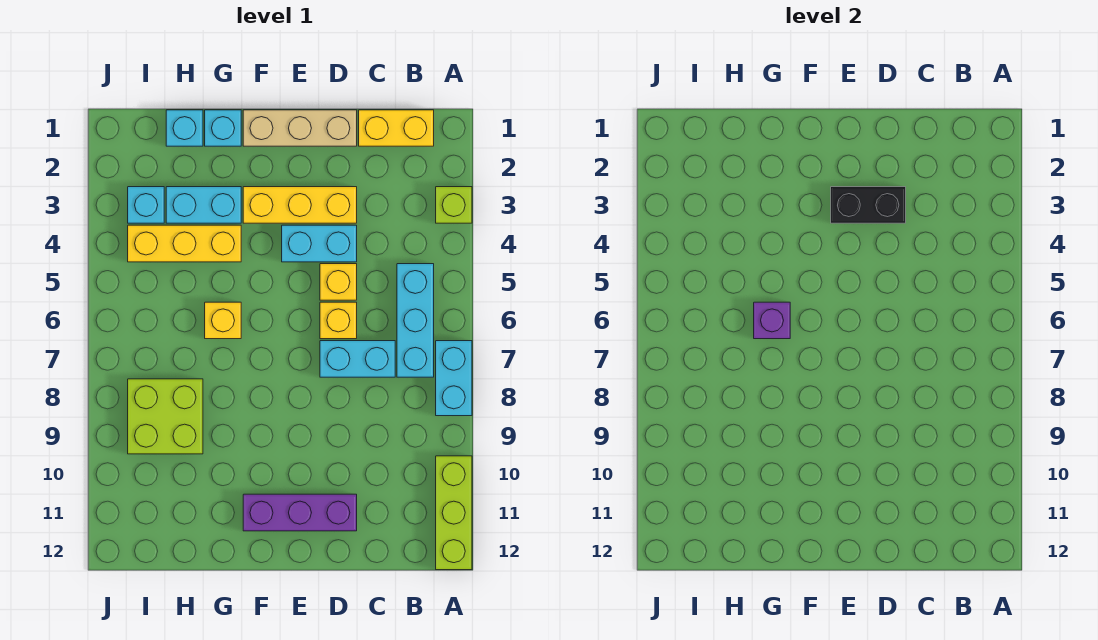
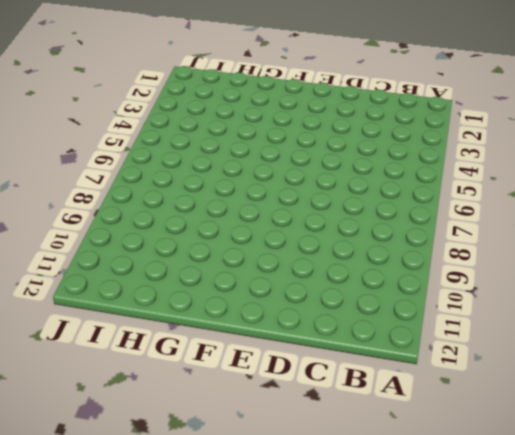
none -> lime brick A3 level 1
none -> cyan brick A7:A8 level 1
none -> lime brick A10:A12 level 1

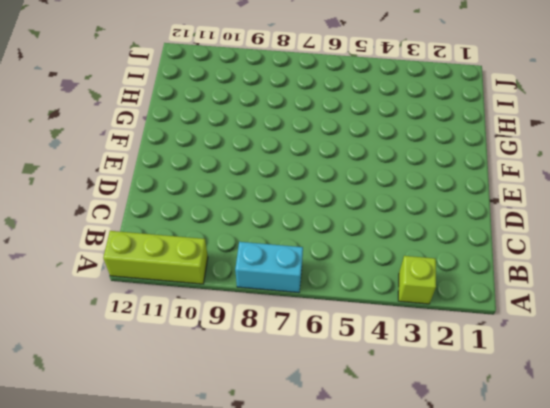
none -> yellow brick B1:C1 level 1
none -> cyan brick B5:B7 level 1
none -> cyan brick C7:D7 level 1

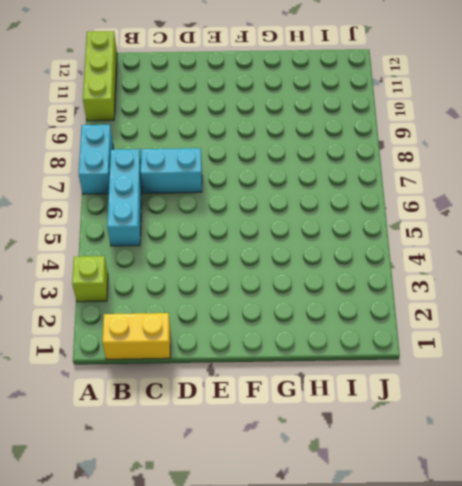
none -> tan brick D1:F1 level 1
none -> yellow brick D3:F3 level 1
none -> cyan brick D4:E4 level 1

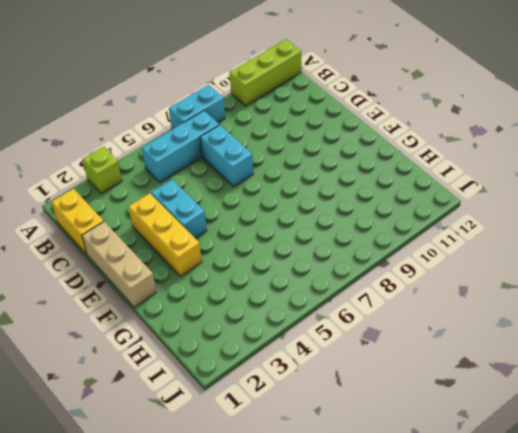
none -> yellow brick D5 level 1
none -> yellow brick D6 level 1
none -> purple brick D11:F11 level 1

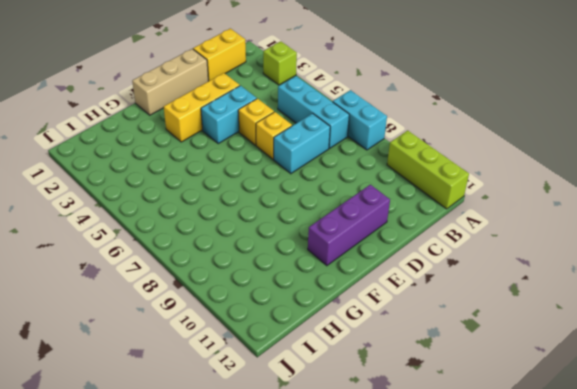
none -> cyan brick G1 level 1
none -> cyan brick G3:H3 level 1
none -> yellow brick G4:I4 level 1

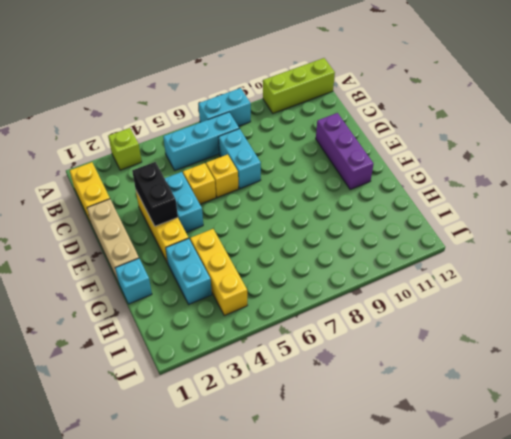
none -> yellow brick G6 level 1
none -> cyan brick H1 level 1
none -> lime brick H8:I9 level 1

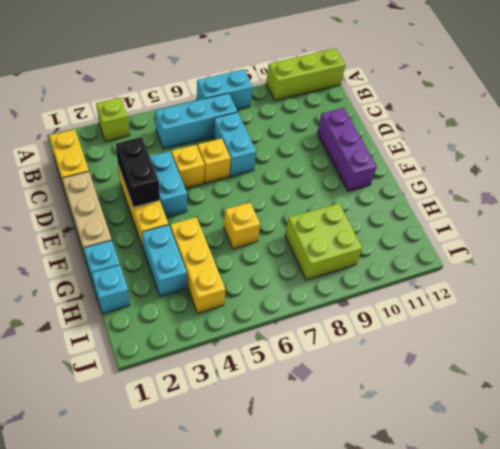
none -> cyan brick I3 level 1
none -> purple brick G6 level 2

